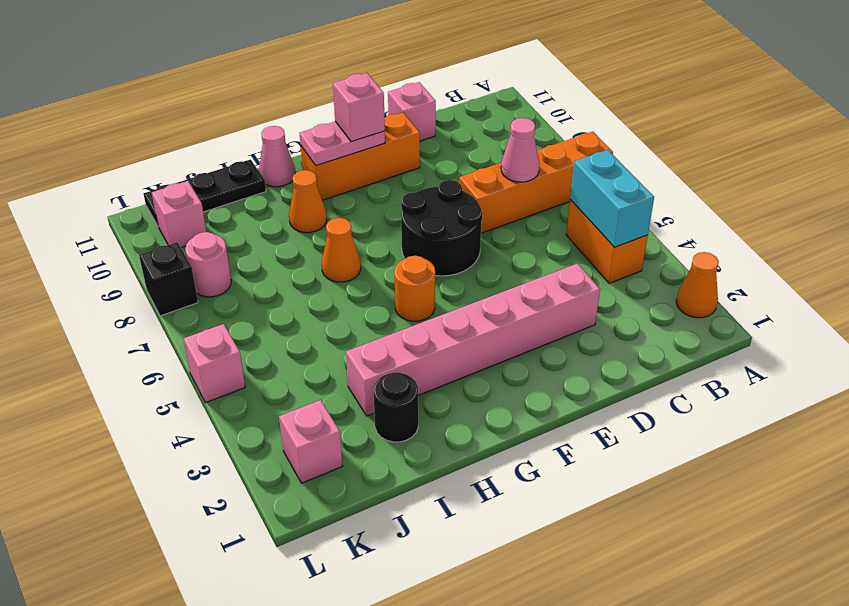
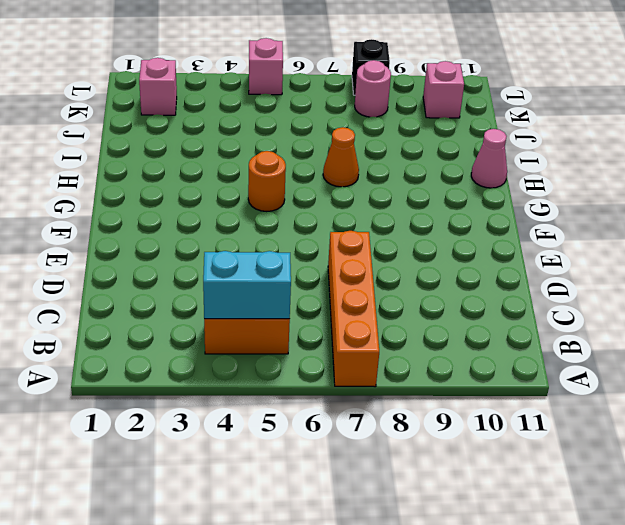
none -> orange cone A2 level 1
none -> pink brick D3:I3 level 1
none -> pink brick D11 level 1

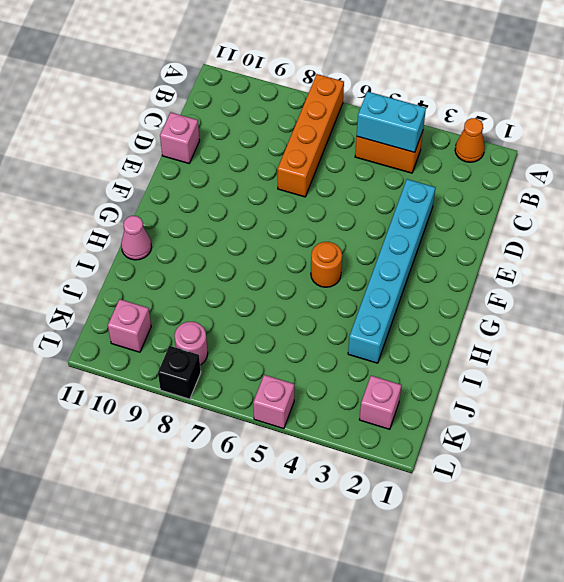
cyan brick D3:I3 level 1 -> pink brick D3:I3 level 1
none -> black round brick E6:F7 level 1
none -> orange brick E10:G10 level 1
none -> orange cone H7 level 1

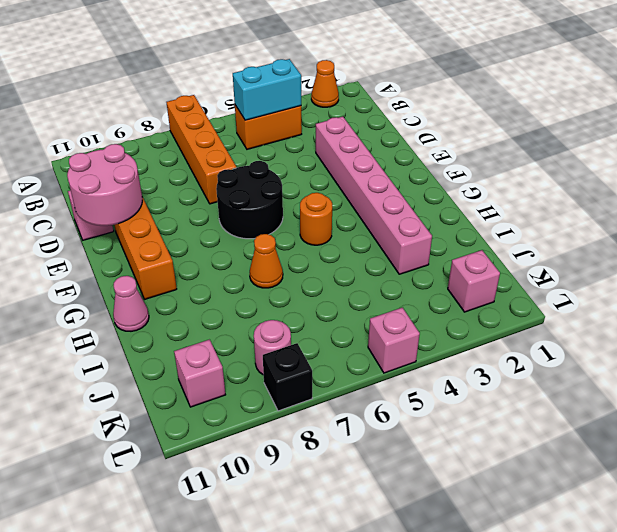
pink round brick D10:E11 level 2 -> none
none -> orange cone H9 level 1
none -> black round brick I2 level 1
none -> black plate I11:K11 level 1

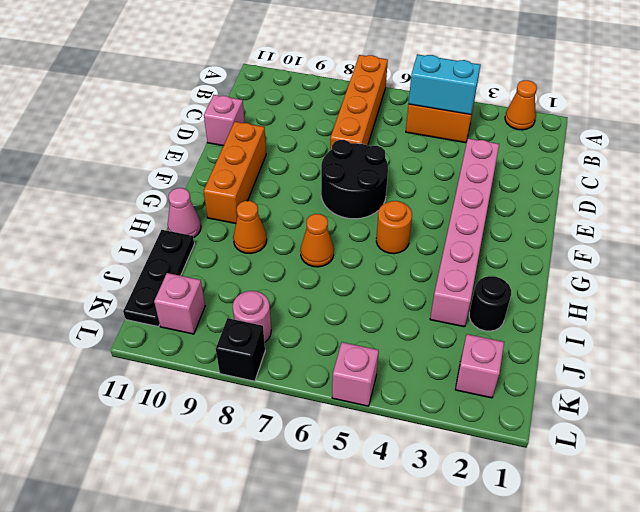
none -> pink cone C7 level 2
none -> pink plate F10:G10 level 2
none -> pink brick F10 level 3

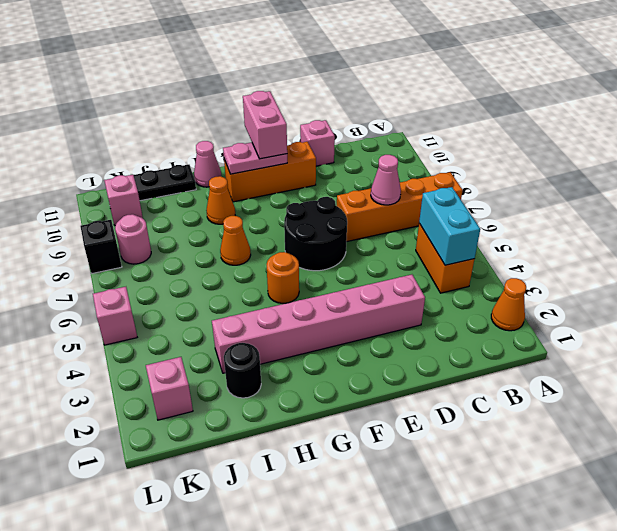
pink brick F10:F11 level 3 -> pink brick F10 level 3

